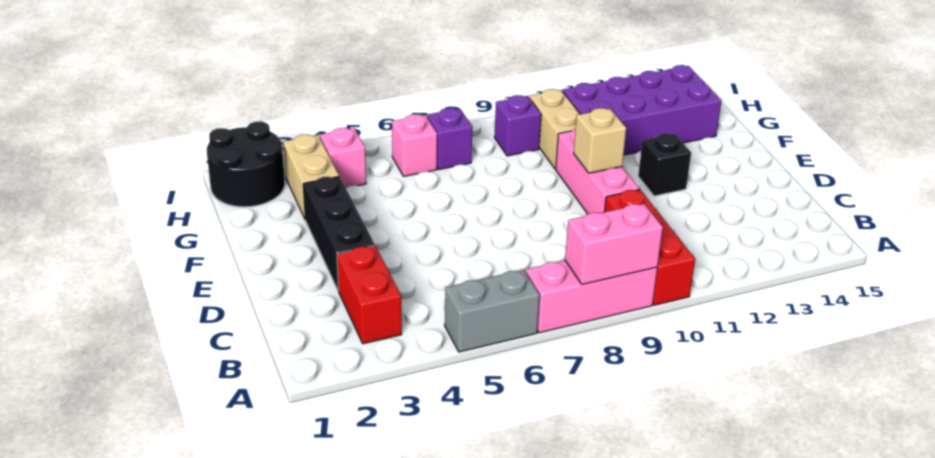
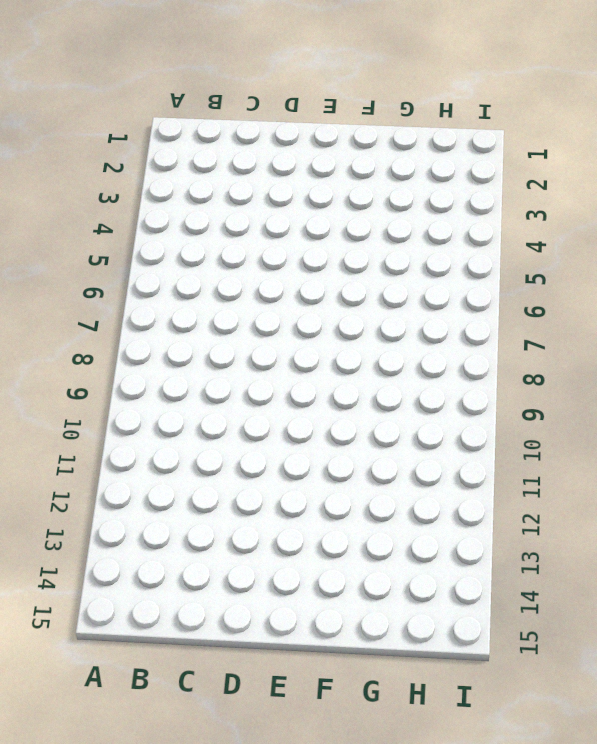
none -> grey brick A5:A6 level 1
none -> pink brick A7:A9 level 1
none -> red brick A10:C10 level 1

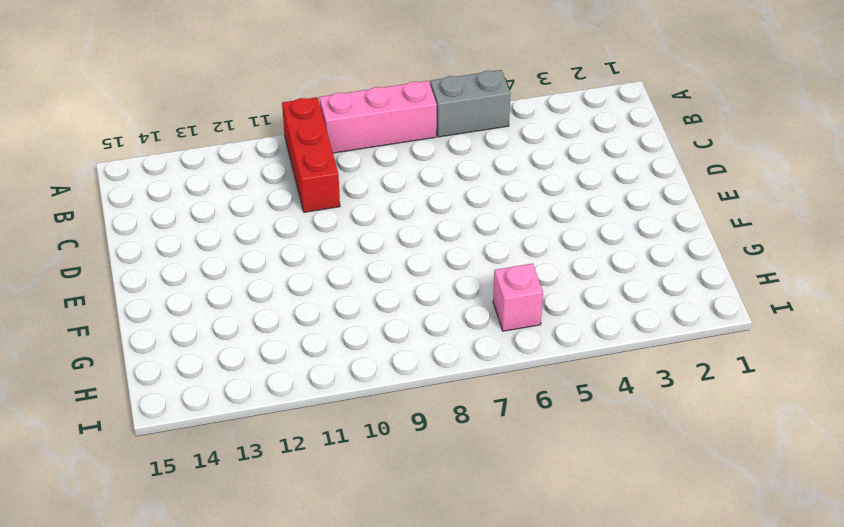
none -> red brick B3:C3 level 1
none -> black brick D3:F3 level 1
none -> pink brick D10:F10 level 1

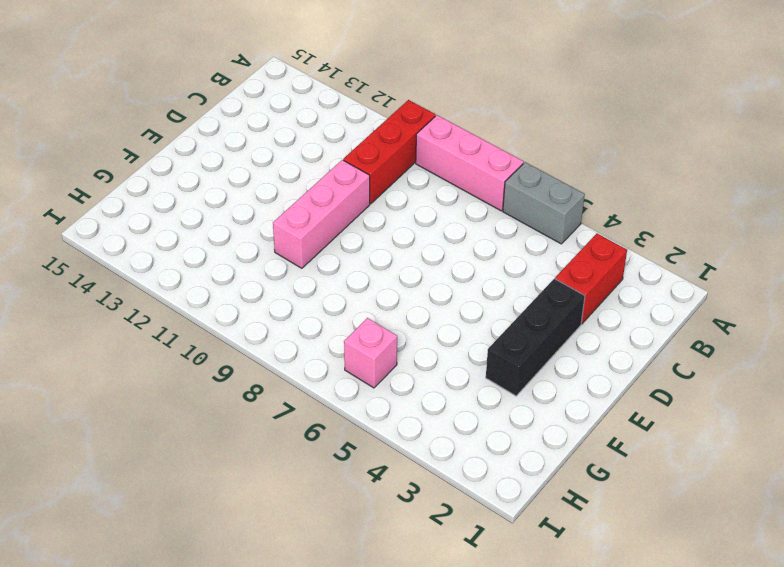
none -> black brick E12 level 1
none -> tan brick G3:H3 level 1
none -> tan brick G10:H10 level 1

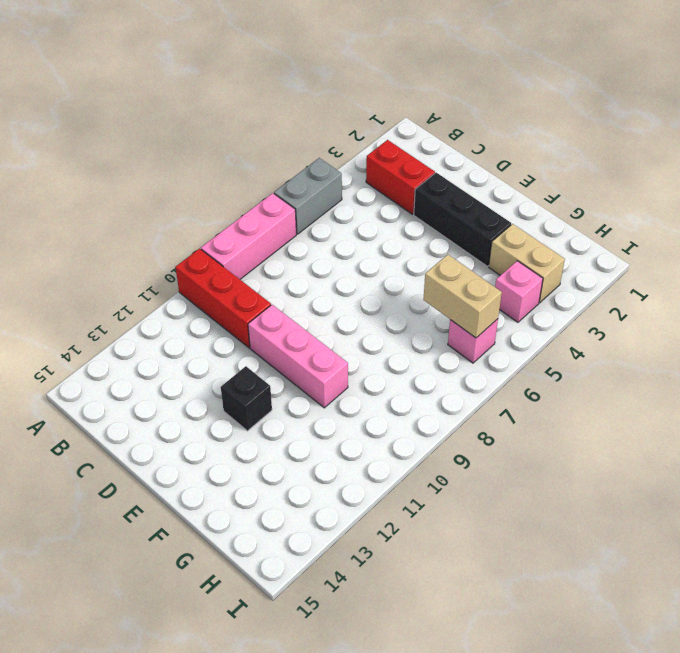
tan brick G6:H6 level 2 -> tan brick G10:H10 level 1
none -> purple brick G11:H14 level 1
none -> black round brick H1:I2 level 1
none -> purple brick H7 level 1

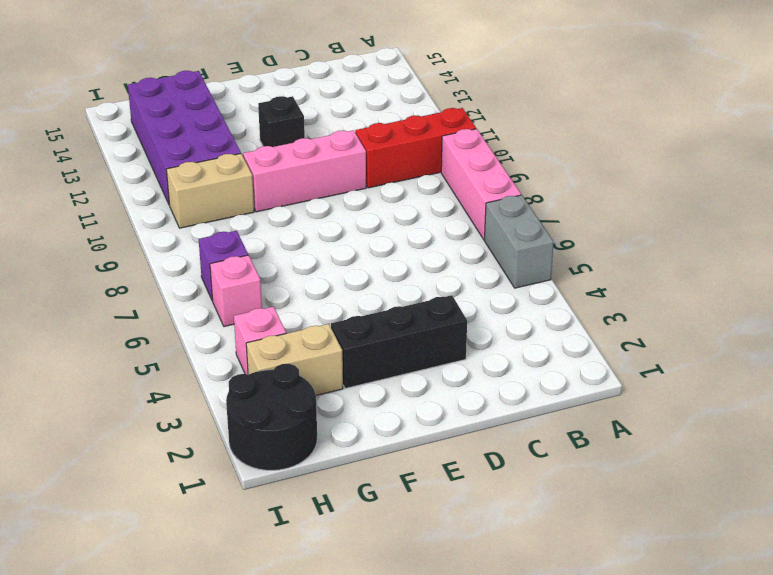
none -> red brick B3:C3 level 1
none -> purple brick H9 level 1
none -> pink brick A8:A9 level 2

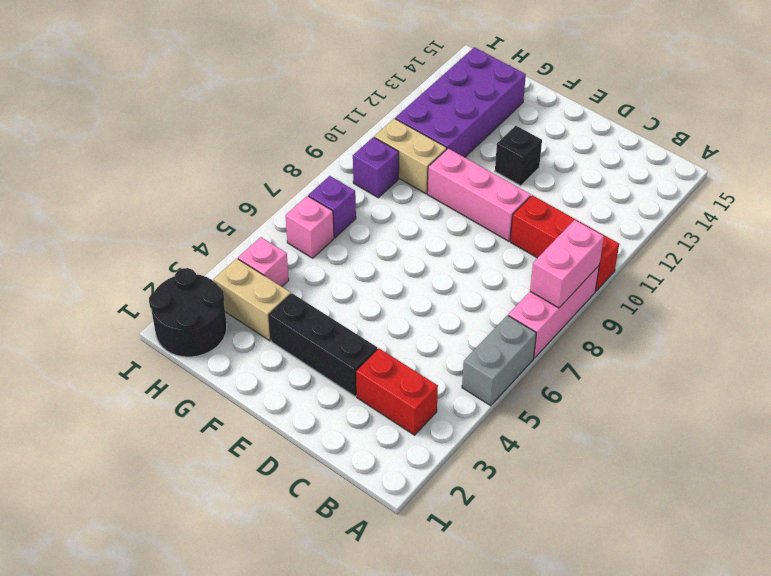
none -> tan brick E10 level 2

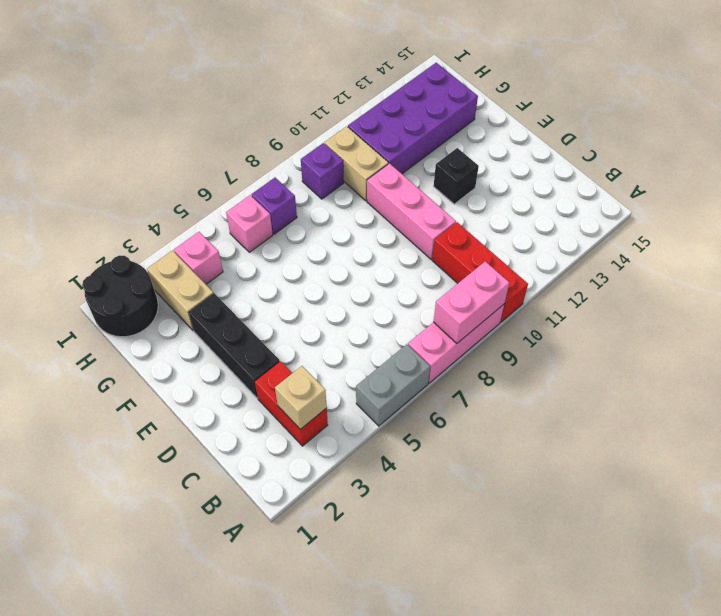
tan brick B3 level 2 -> tan brick E10 level 2

